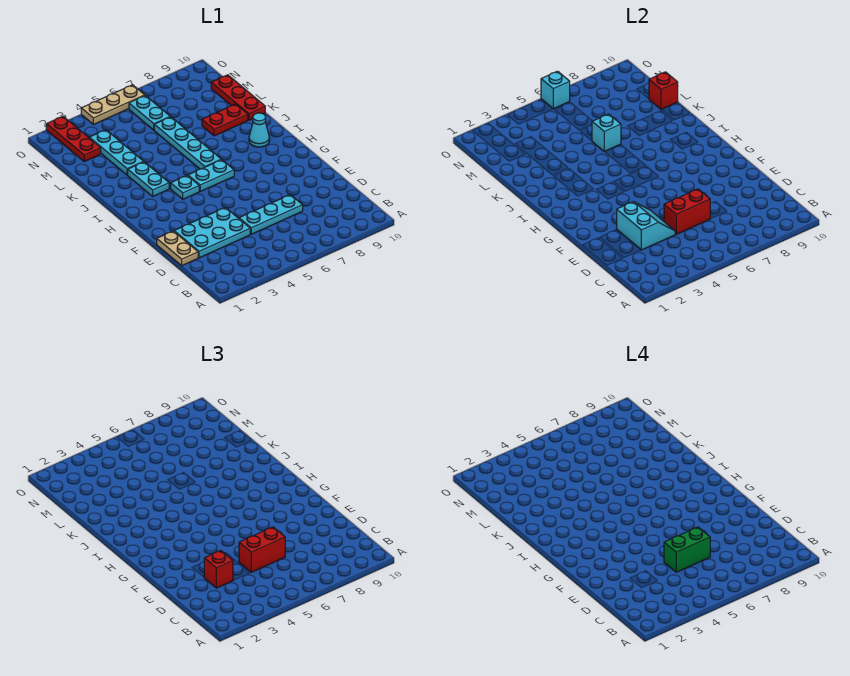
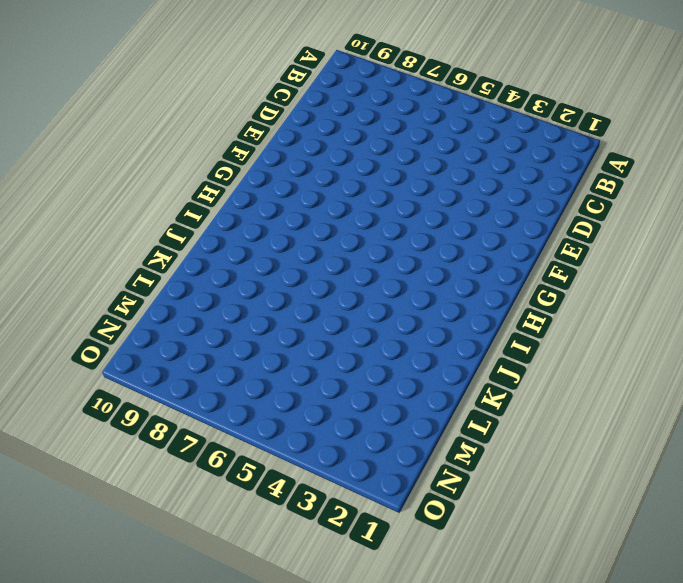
none -> tan plate D1:E1 level 1
none -> cyan plate D2:E4 level 1
none -> cyan plate D5:D7 level 1

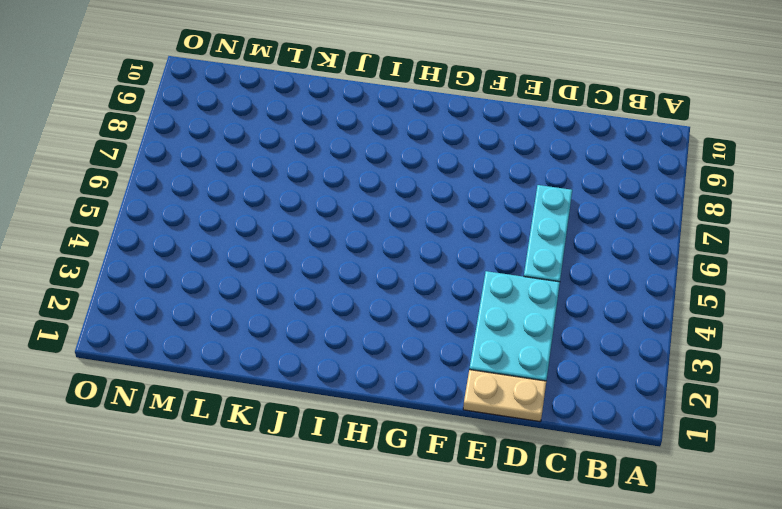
none -> cyan plate H4 level 1
none -> cyan plate H5:H6 level 1
none -> cyan plate I3:J3 level 1

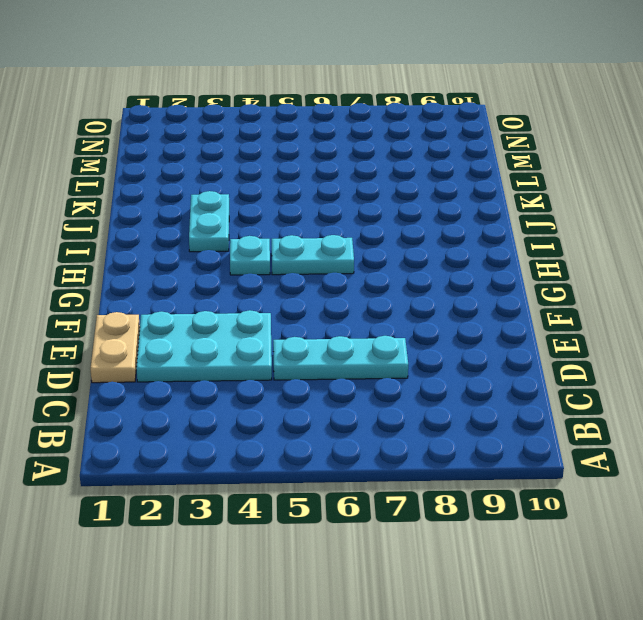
none -> cyan plate I6:L6 level 1
none -> cyan cone I9 level 1
none -> cyan plate K3:M3 level 1

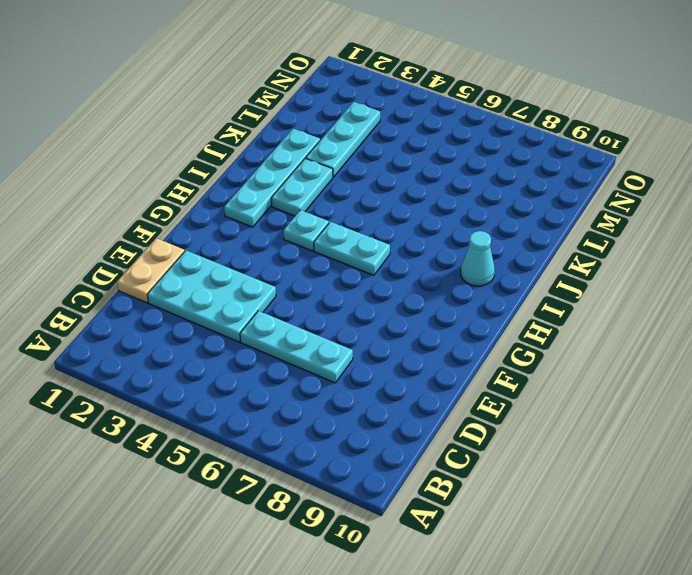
cyan plate H2:K2 level 1 -> cyan plate I6:L6 level 1
none -> red plate K8:K9 level 1
none -> red plate K10:M10 level 1
none -> red plate M2:O2 level 1

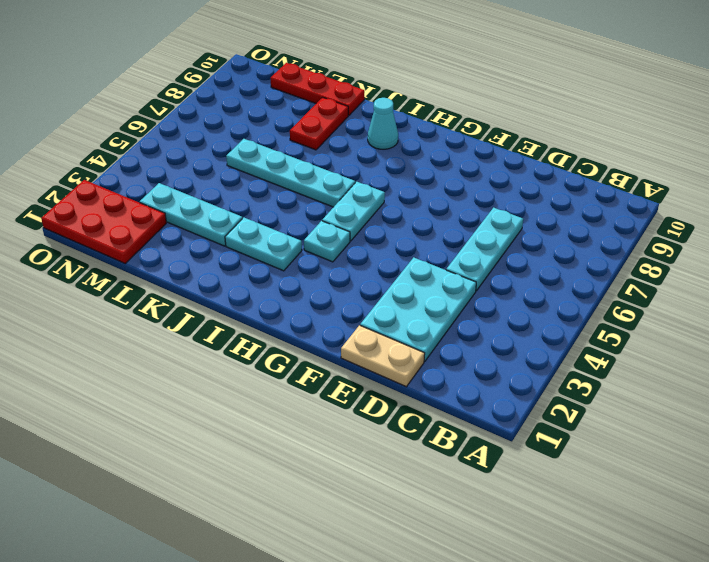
red plate M1:O2 level 1 -> red plate M2:O2 level 1
none -> cyan plate M6:N6 level 1
none -> tan plate O4:O6 level 1
none -> cyan slope D3:E4 level 2 top 3

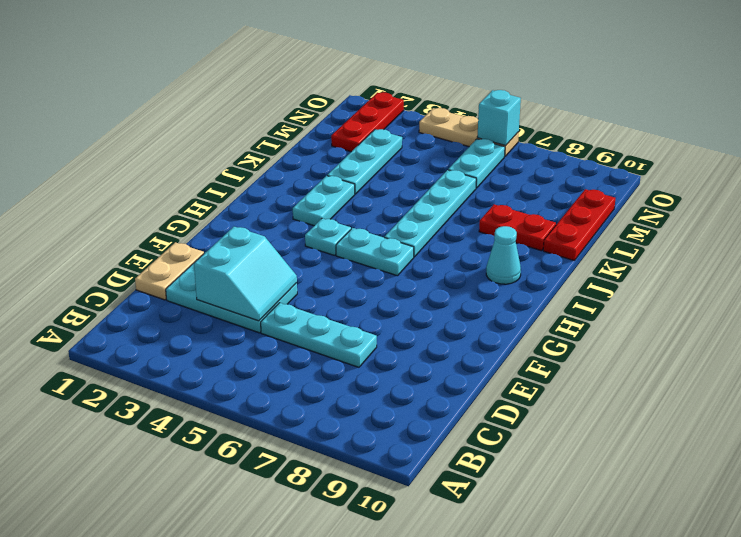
none -> red brick D5:D6 level 2
none -> cyan brick K6 level 2
none -> red brick L10 level 2

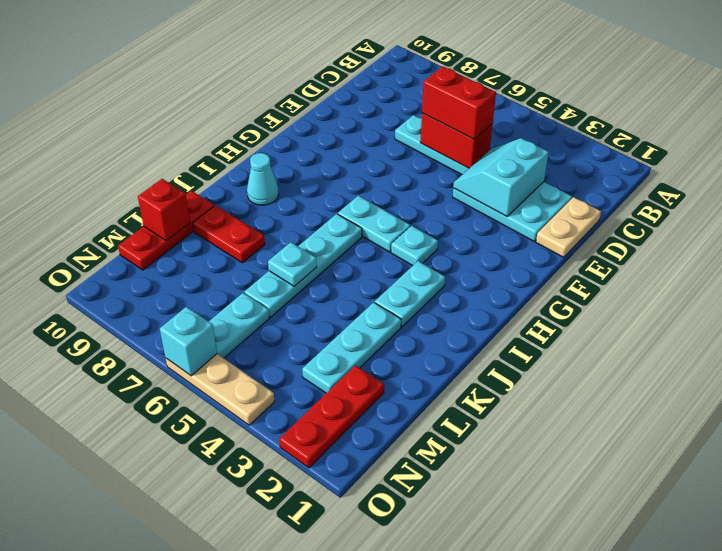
cyan plate K6 level 2 -> cyan brick K6 level 2
none -> red brick D3 level 3
none -> green brick D5:D6 level 4

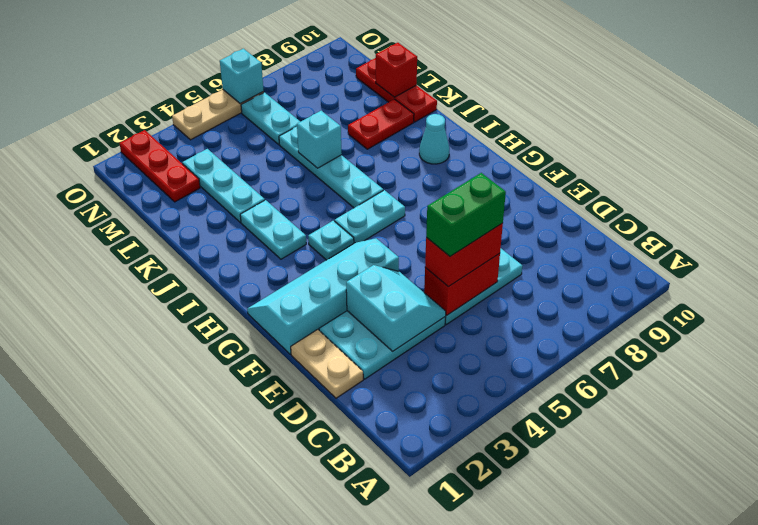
cyan slope F1:G4 level 1 top F -> none
none -> red brick D3 level 3

